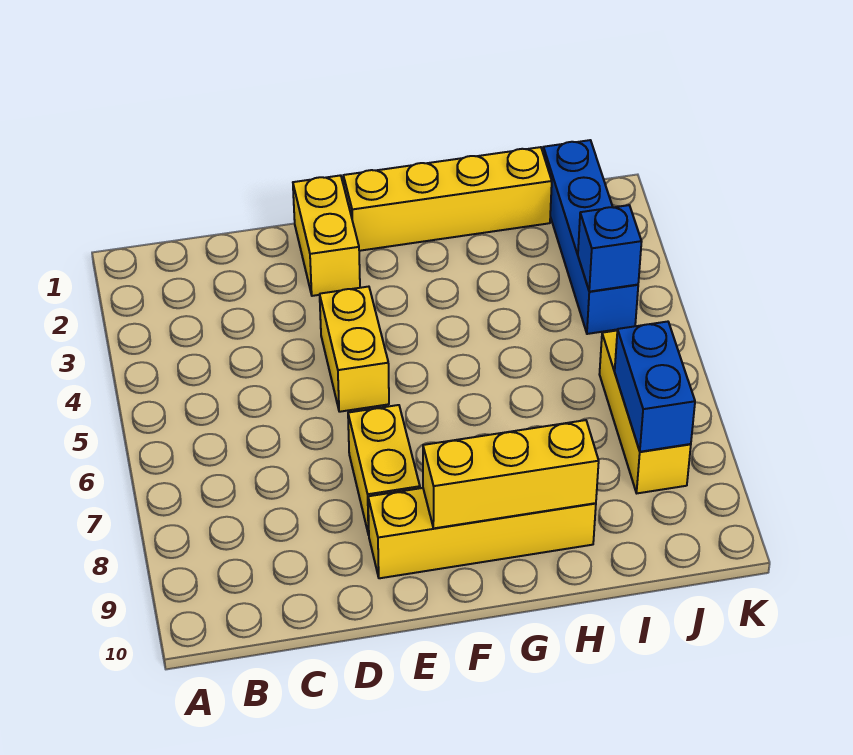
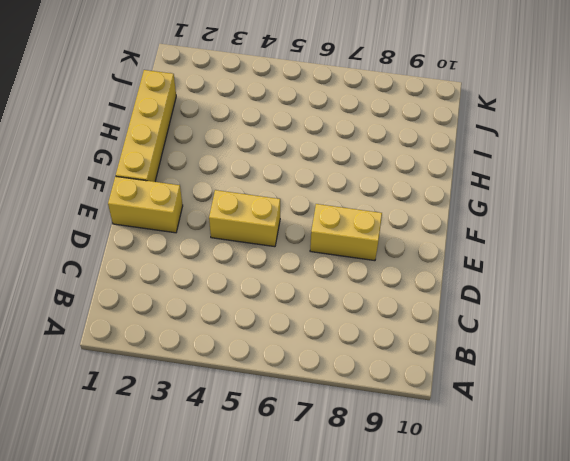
none -> yellow brick E9:H9 level 1
none -> blue brick J1:J4 level 1

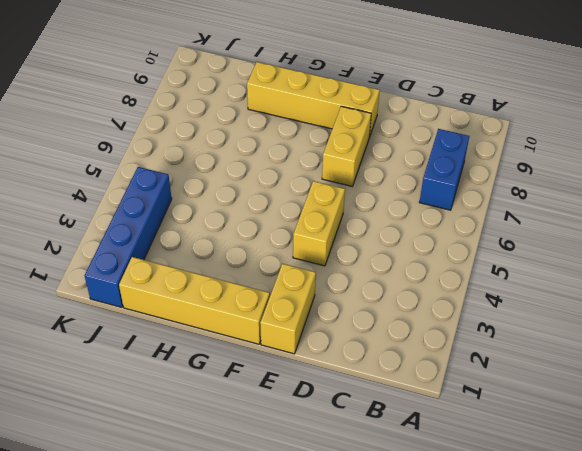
blue brick B7:B8 level 1 -> blue brick J7:J8 level 2
none -> yellow brick J6:J8 level 1
none -> yellow brick F9:H9 level 2

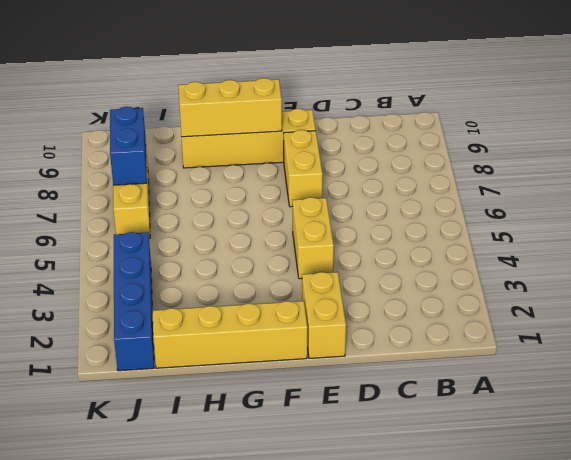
none -> blue brick J4 level 2

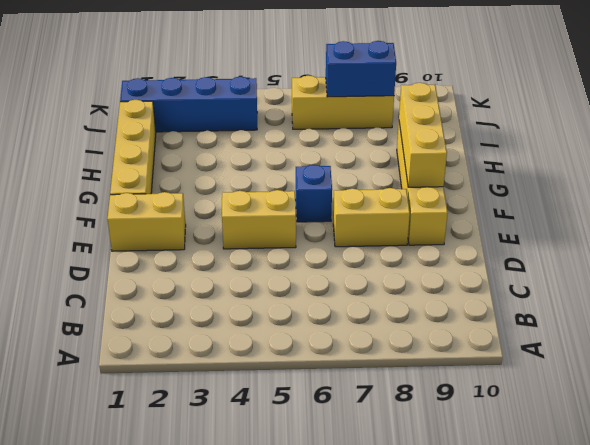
blue brick F6 level 1 -> blue brick J4 level 2

